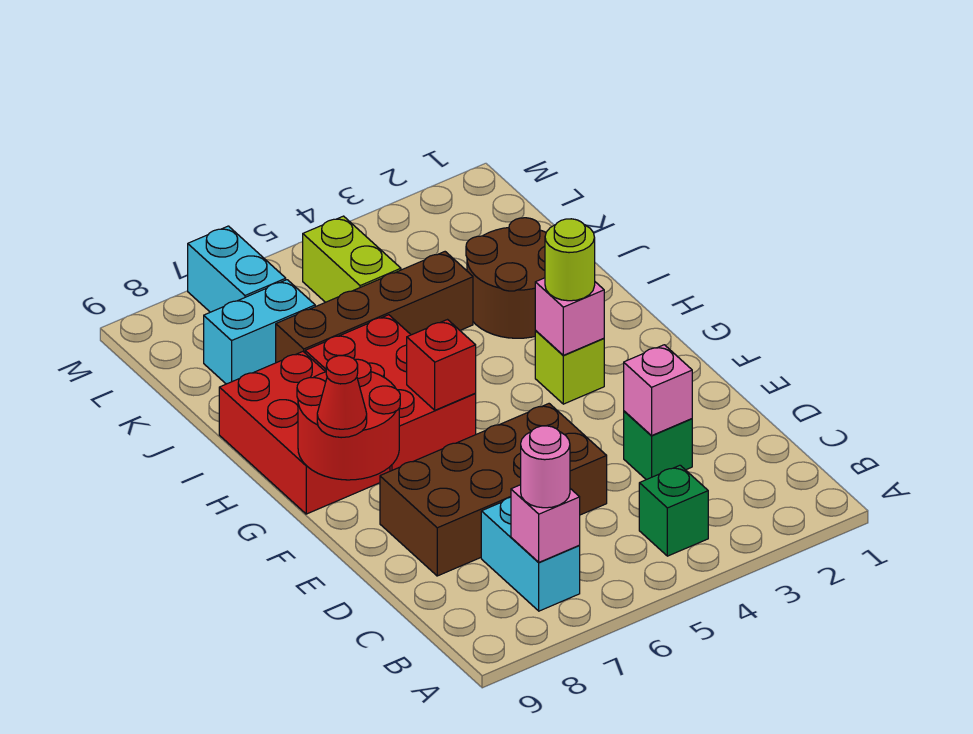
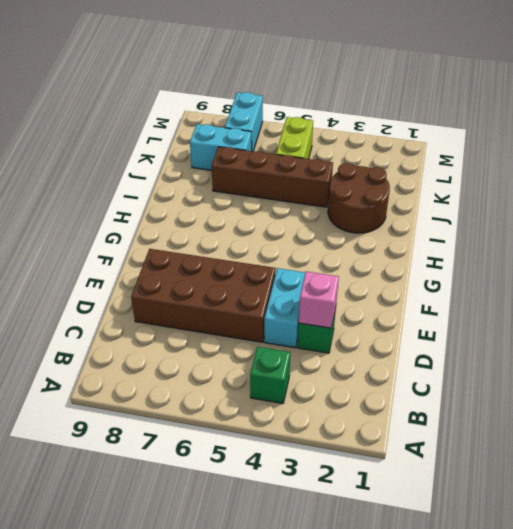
cyan brick D4:E4 level 1 -> cyan brick B7:C7 level 1
none -> lime brick G3 level 1
none -> red brick G6:I7 level 1
none -> red brick G8:I9 level 1

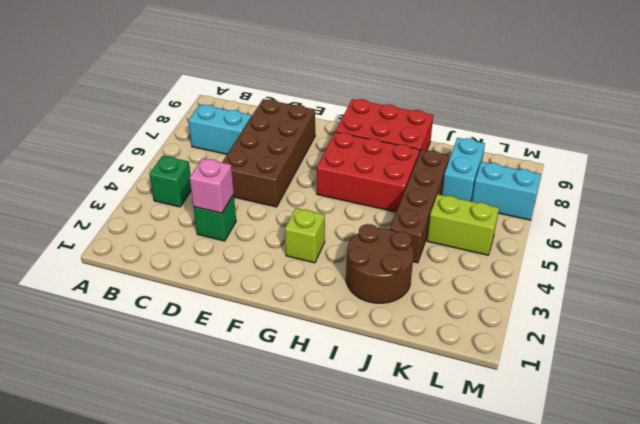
none -> pink brick B7 level 2
none -> red round brick F8:G9 level 2
none -> pink brick G3 level 2

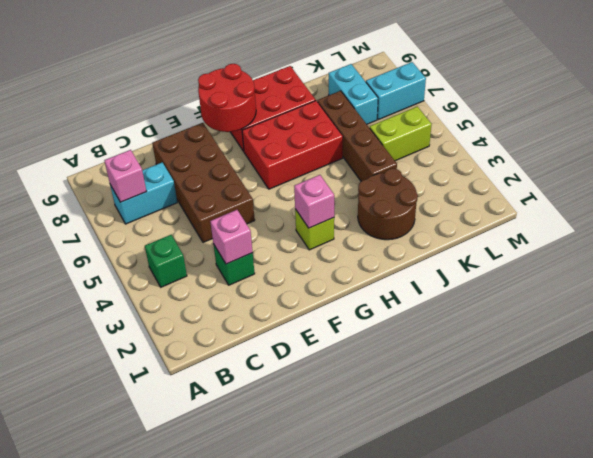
none -> red brick G6 level 2
none -> pink round brick B7 level 3
none -> red cone F9 level 3

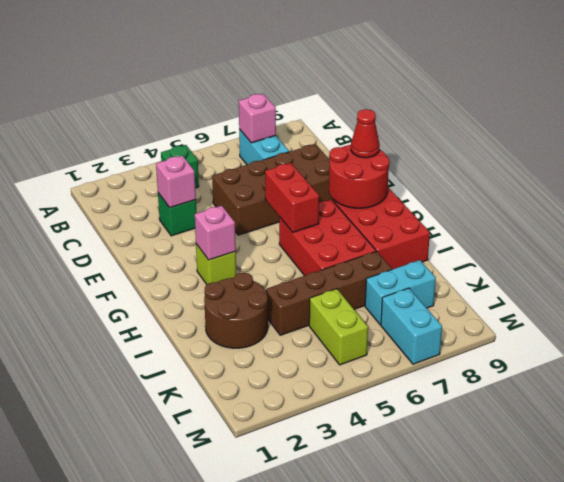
red brick F6:G6 level 2 -> red brick G6 level 2
none -> pink round brick B7 level 3
none -> lime round brick G3 level 3

